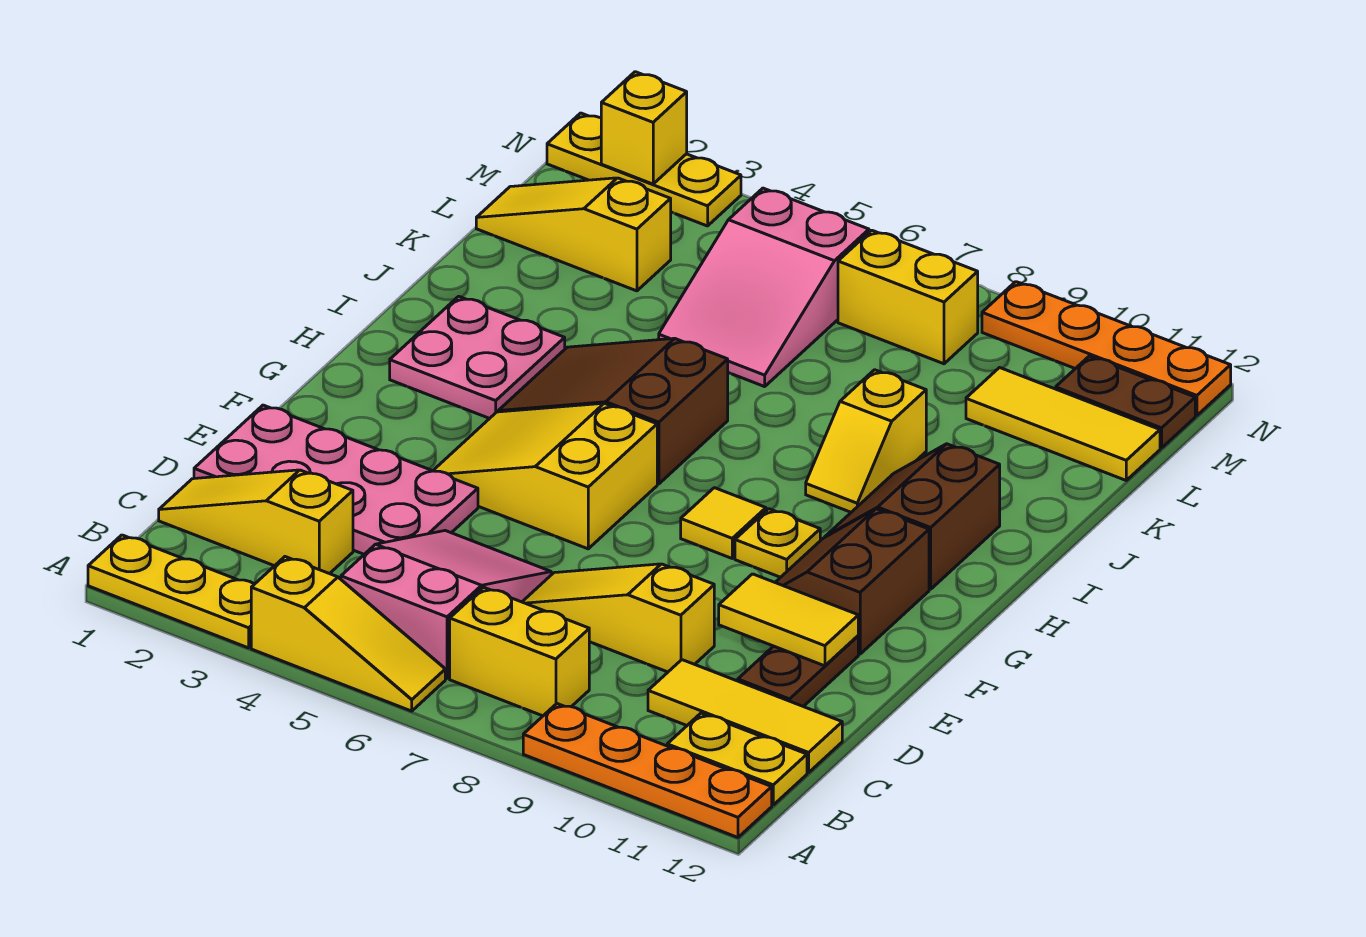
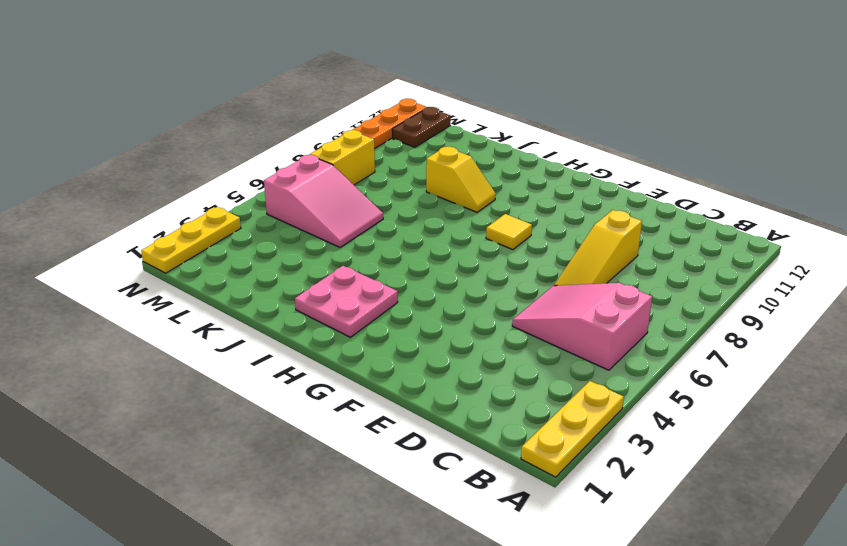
none -> yellow slope A4:A6 level 1 top 4
none -> orange plate A9:A12 level 1
none -> yellow brick B7:B8 level 1

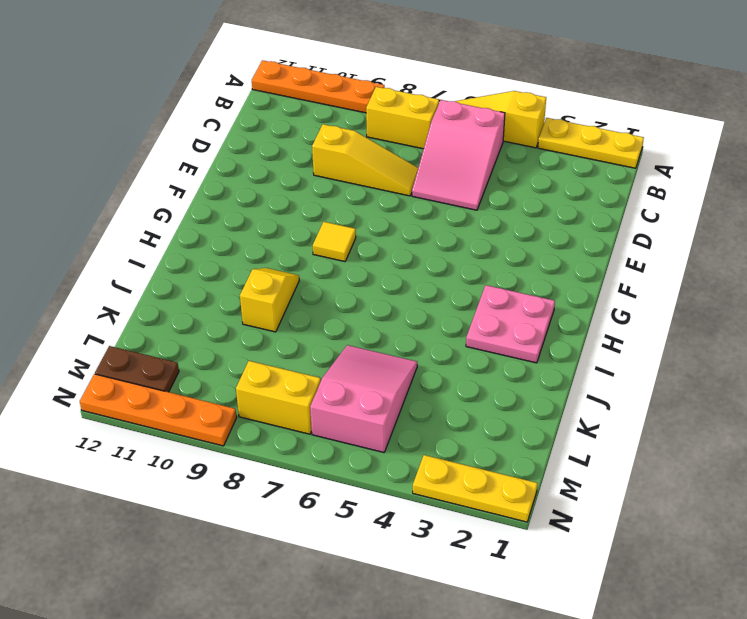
none -> yellow plate B11:B12 level 1
none -> yellow slope C1:C3 level 1 top 3
none -> yellow tile C10:C12 level 1

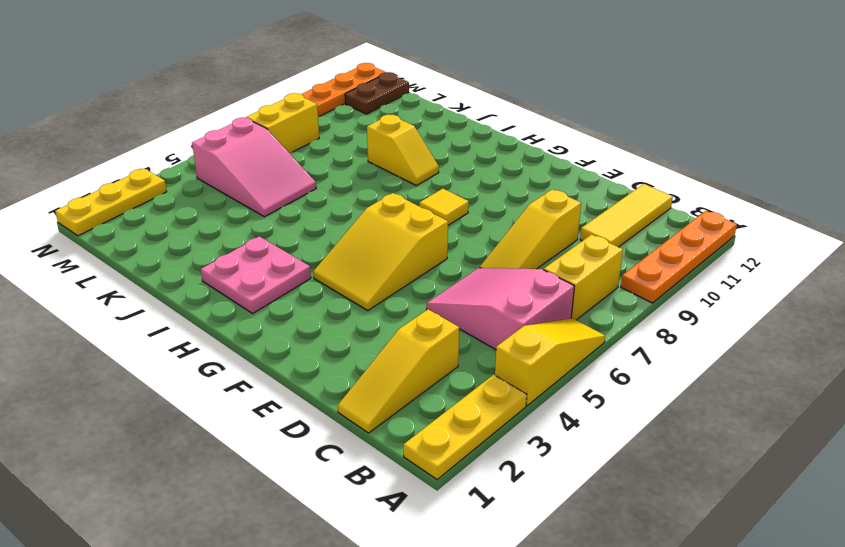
none -> yellow plate B11:B12 level 1
none -> pink plate D1:E4 level 1
none -> brown plate D11:E11 level 1

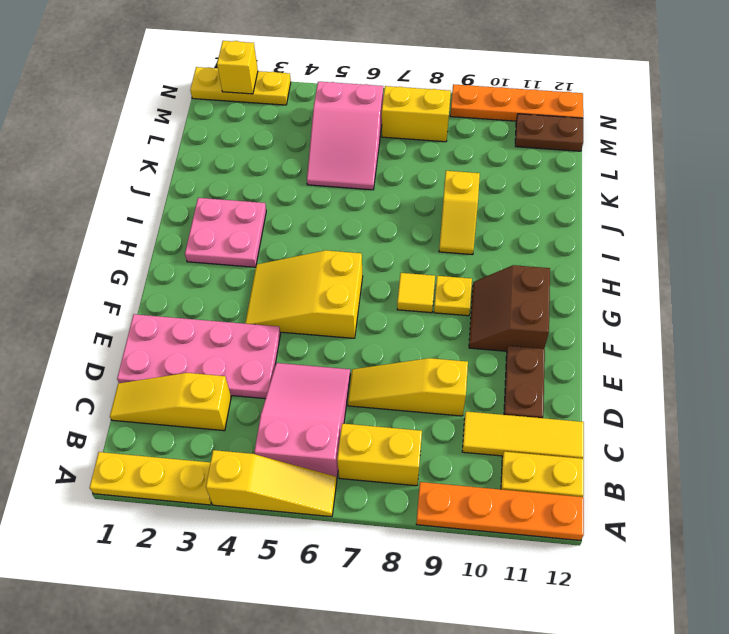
none -> brown slope H4:I6 level 1 top 6
none -> brown slope H10:I11 level 1 top 11
none -> yellow slope L1:L3 level 1 top 3

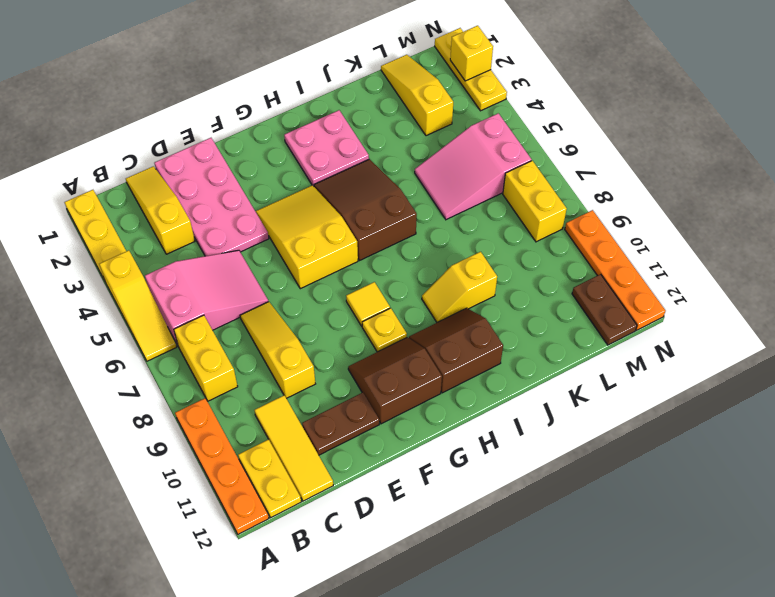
none -> yellow tile L10:L12 level 1
none -> yellow tile E10:E11 level 2

